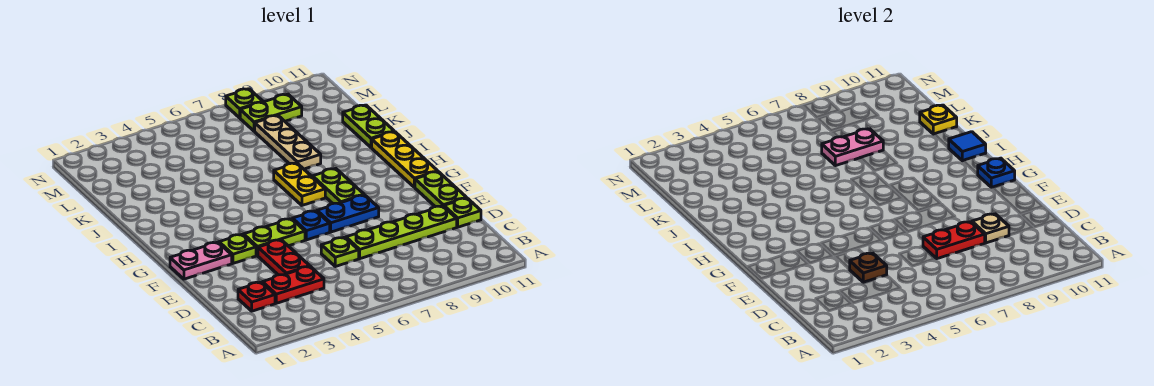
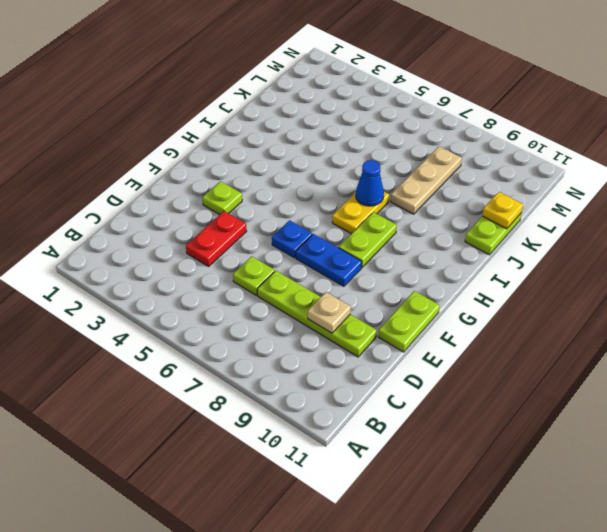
blue cone I7 level 2 -> none
none -> red plate C2 level 1
none -> red plate C3:C4 level 1
none -> lime plate D11 level 1

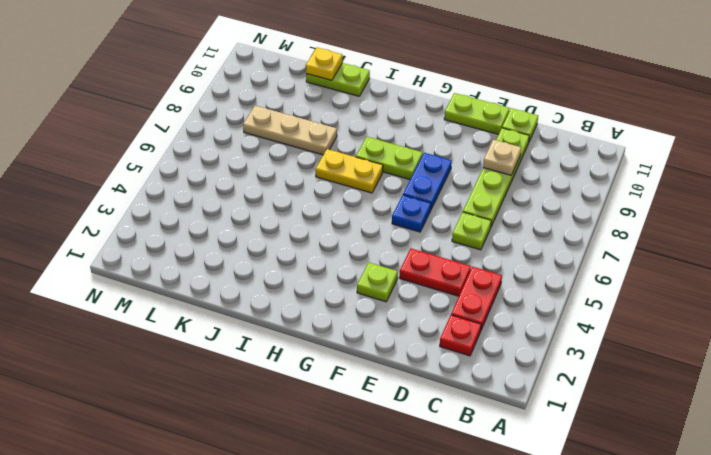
none -> pink plate F1:F2 level 1
none -> lime plate F4:F5 level 1
none -> yellow plate G11:I11 level 1

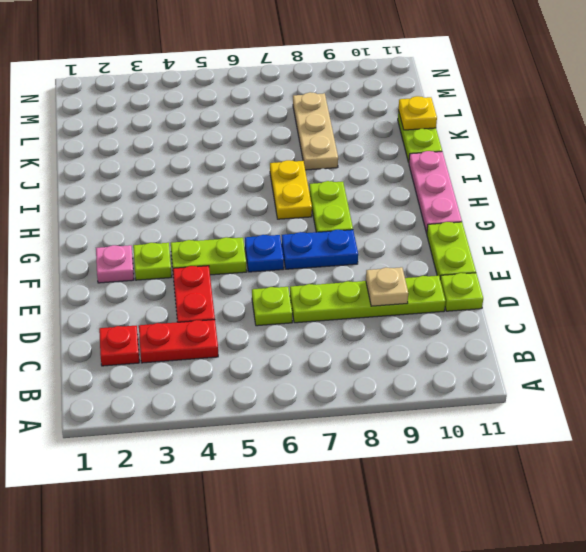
pink plate F2 level 1 -> pink plate F1:F2 level 1
pink plate G11:I11 level 1 -> yellow plate G11:I11 level 1
none -> lime plate M8:M9 level 1
none -> lime plate N8 level 1
none -> brown plate D4 level 2

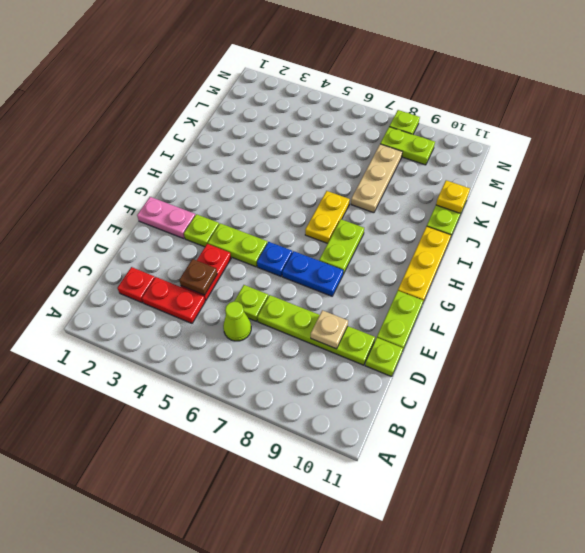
lime cone C6 level 1 -> none
none -> red plate D7:D8 level 2
none -> blue plate G11 level 2
none -> blue tile I11 level 2

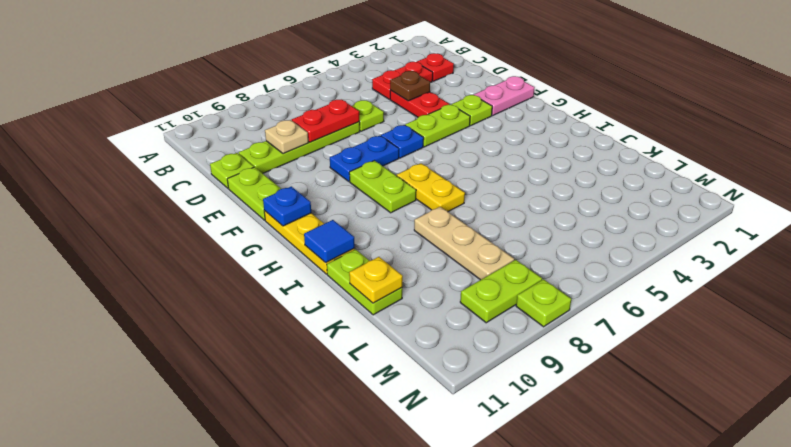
none -> pink plate K7:K8 level 2

